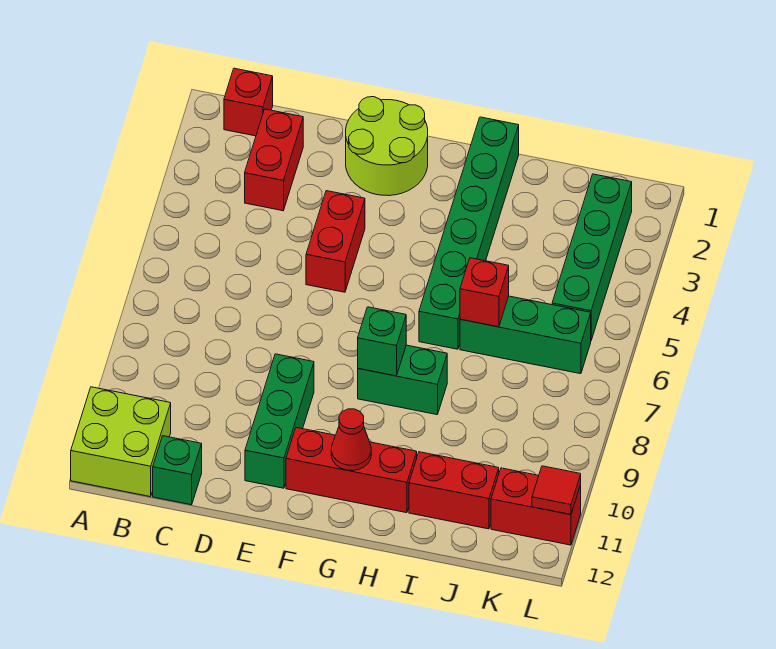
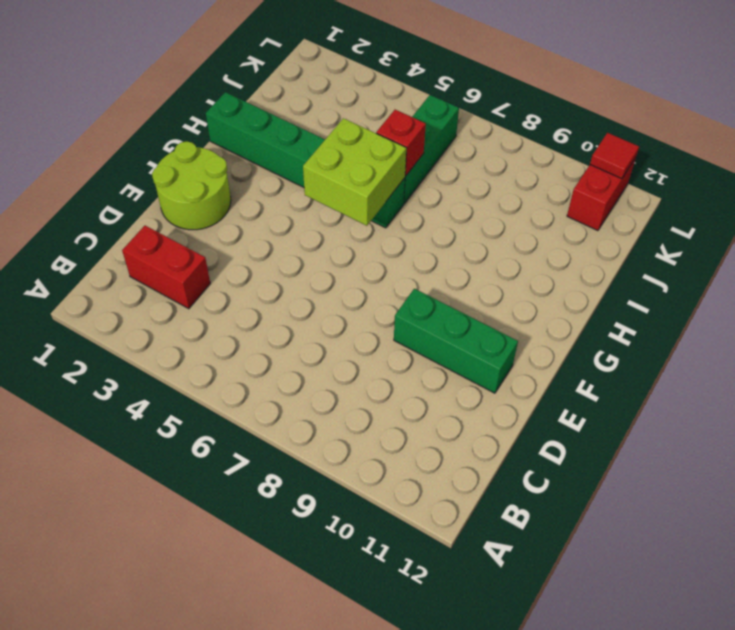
lime brick G5:H6 level 2 -> lime brick A11:B12 level 1
none -> red brick B1 level 1
none -> green brick C12 level 1
none -> red brick E4:E5 level 1

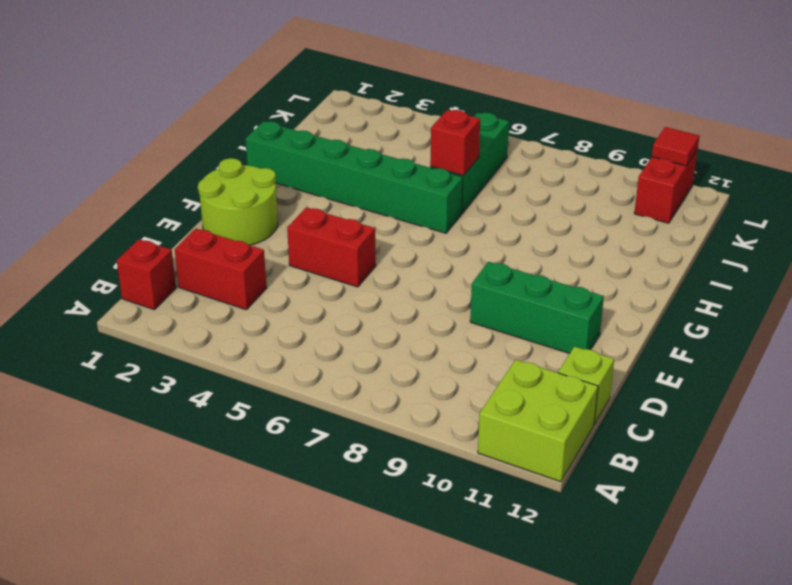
lime brick C12 level 1 -> green brick C12 level 1
none -> red brick F11:H11 level 1
none -> green brick G8:H8 level 1
none -> red brick I11:J11 level 1

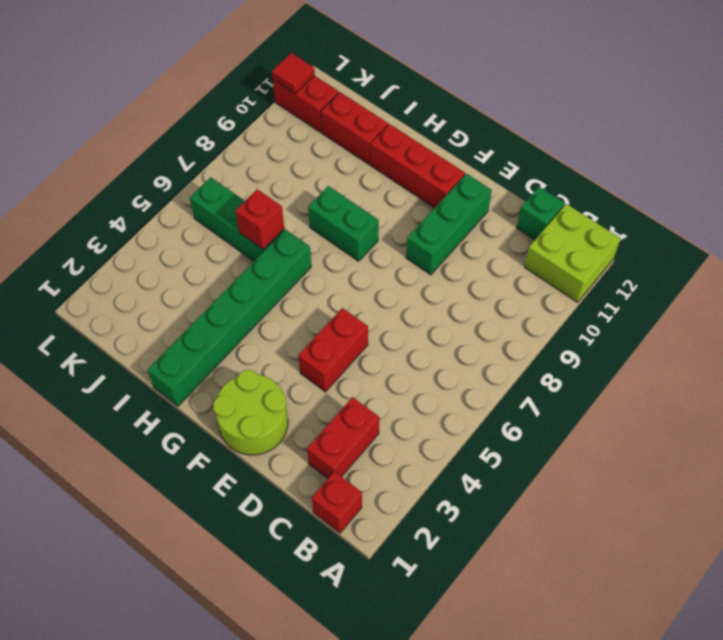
none -> green brick K2:K5 level 1
none -> green brick G8 level 2
none -> red cone G11 level 2

